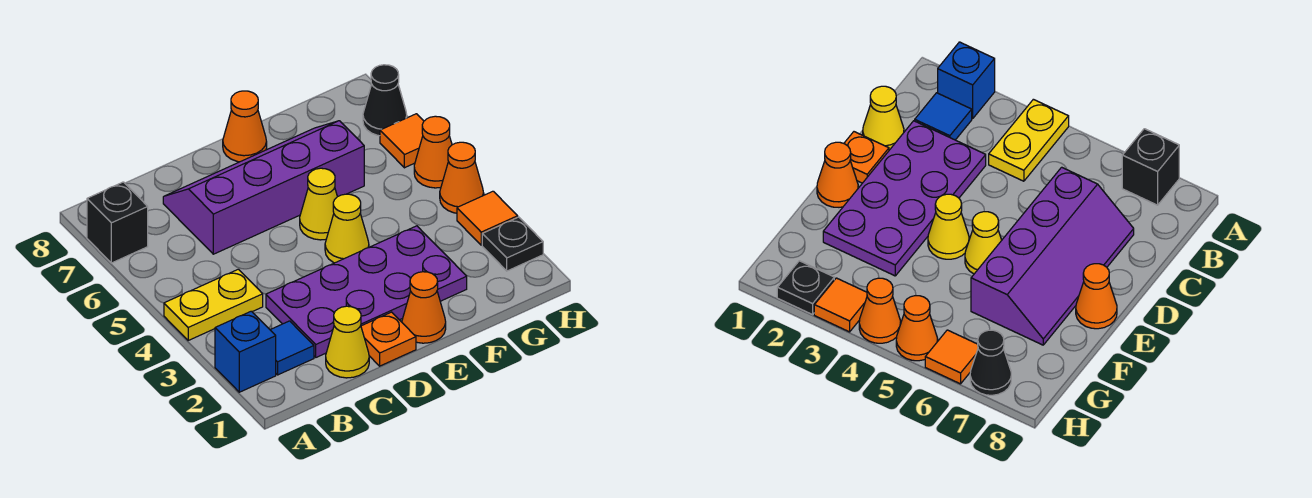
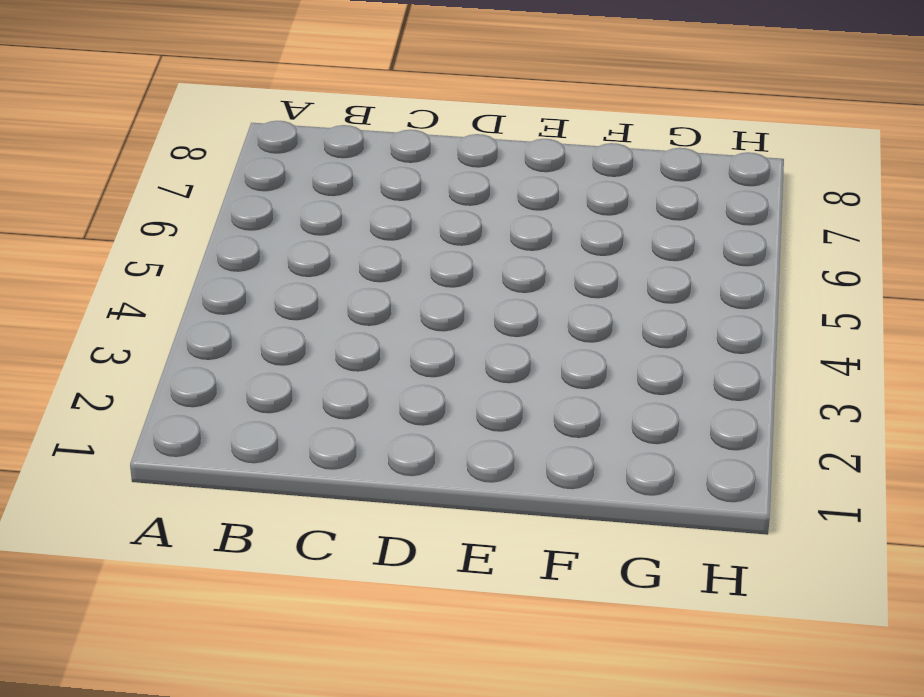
none -> blue brick A2 level 1
none -> yellow plate A4:B4 level 1
none -> black brick A7 level 1

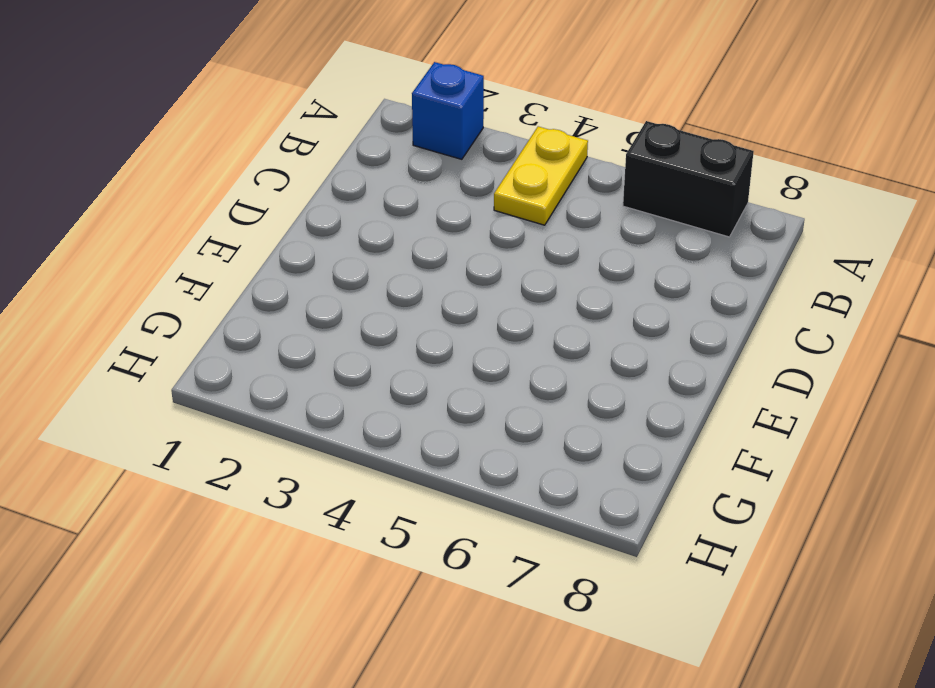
black brick A6:A7 level 1 -> black brick A7 level 1
none -> blue tile B2 level 1
none -> yellow cone C1 level 1
none -> purple plate C2:F3 level 1

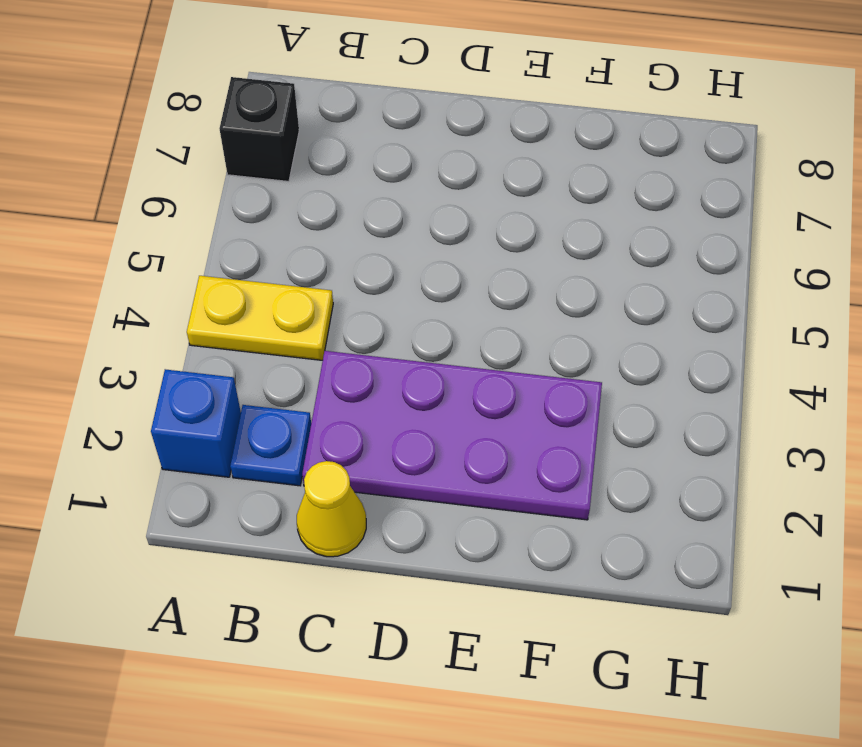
blue plate B2 level 1 -> blue tile B2 level 1
none -> purple slope C6:F7 level 1 top 6
none -> orange plate D1 level 1
none -> orange cone E1 level 1

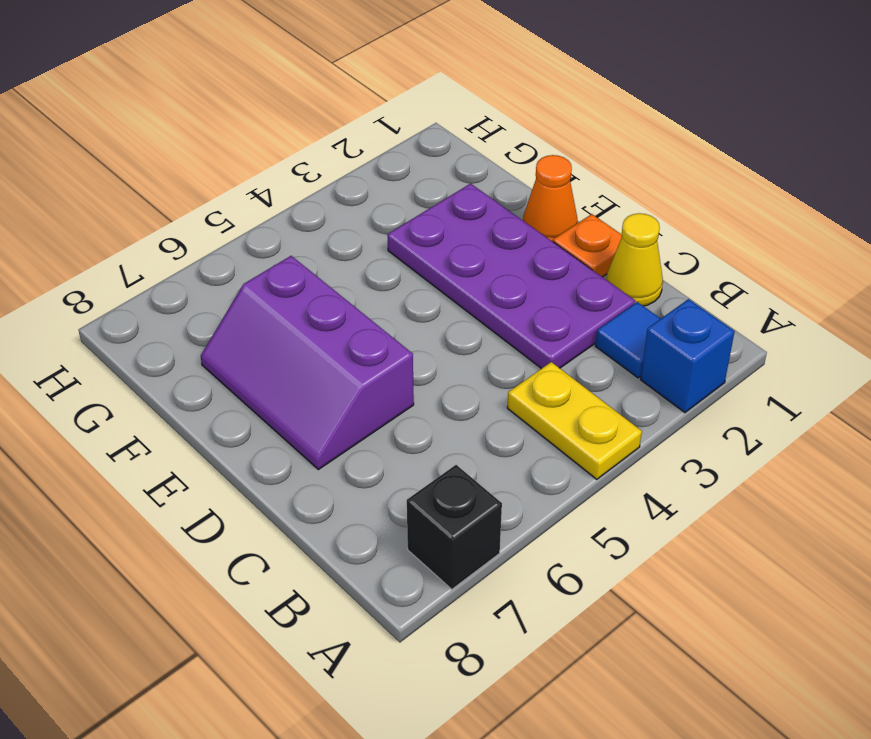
purple slope D6:F7 level 1 top 6 -> purple slope C6:F7 level 1 top 6
none -> yellow cone E4 level 1
none -> yellow cone E5 level 1
none -> orange cone E8 level 1

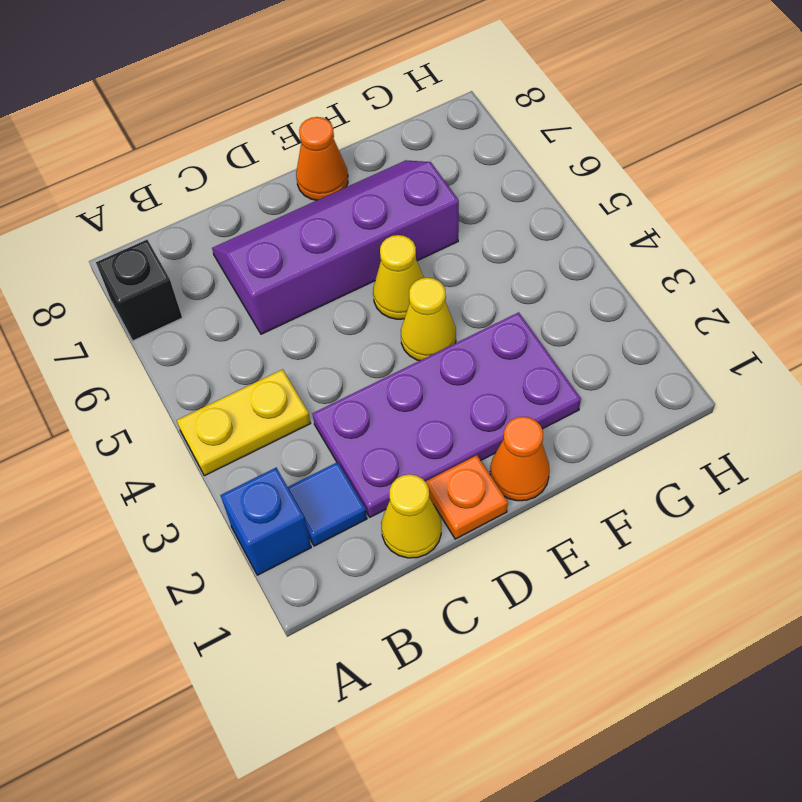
none -> black plate H2 level 1
none -> orange tile H3 level 1
none -> orange cone H4 level 1

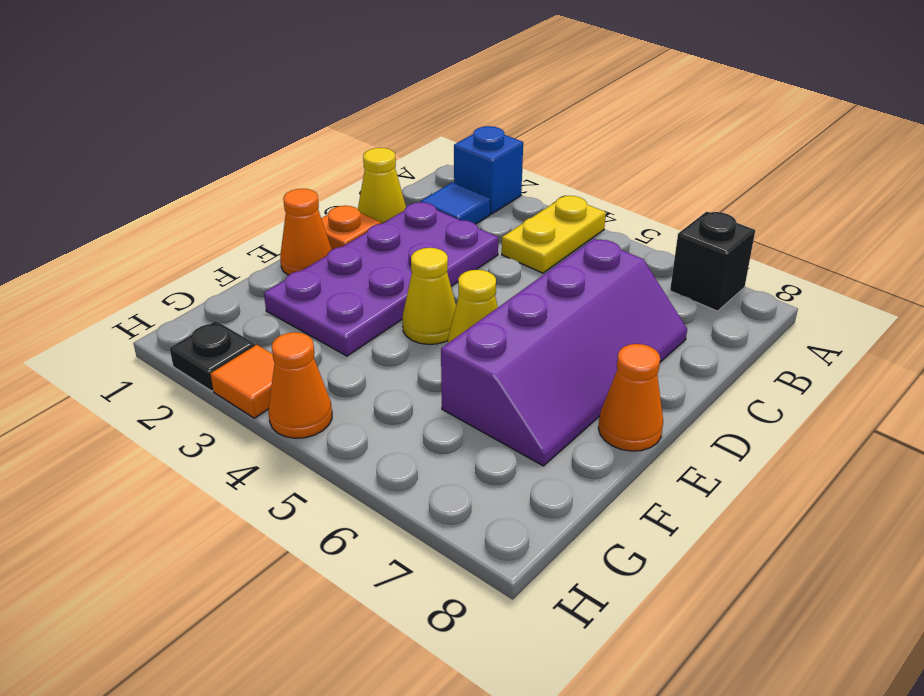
none -> orange cone H5 level 1
none -> orange tile H6 level 1
none -> black cone H7 level 1

